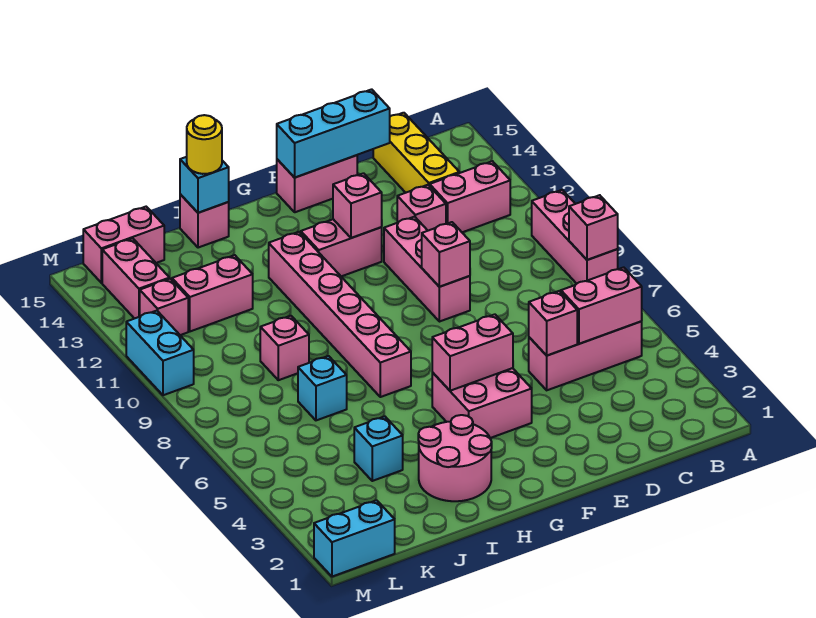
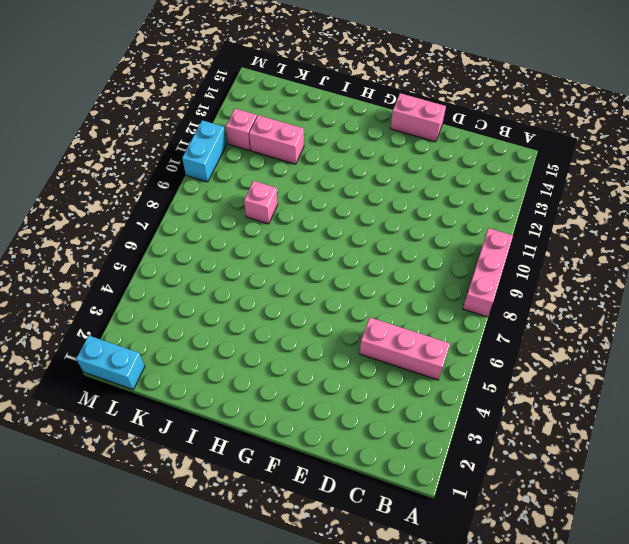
none -> pink brick B12:C12 level 1
none -> yellow brick C13:C15 level 1
none -> pink brick D12 level 1
none -> pink brick E9:E11 level 1

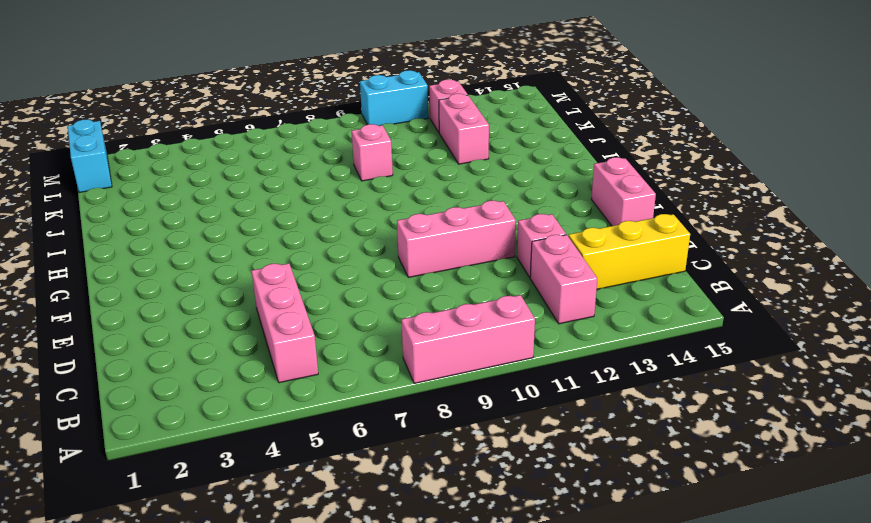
none -> pink brick F4:G5 level 1
none -> pink brick F12:G12 level 1
none -> pink round brick H2:I3 level 1
none -> pink brick H7:H12 level 1

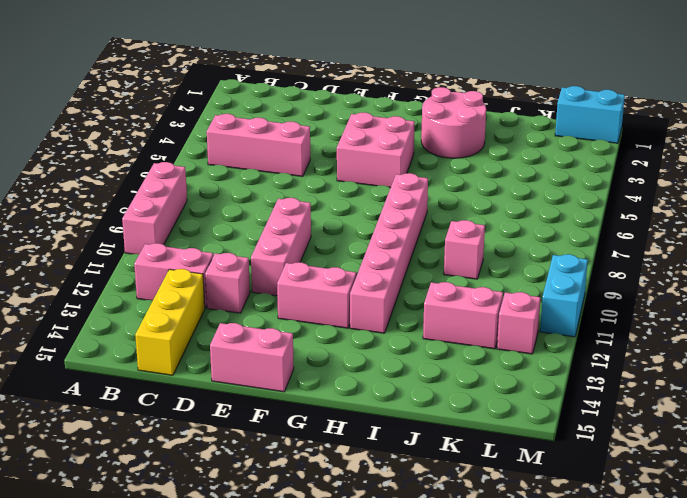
none -> pink brick I15 level 1
none -> cyan brick J4 level 1
none -> cyan brick J7 level 1
none -> pink brick K15:L15 level 1

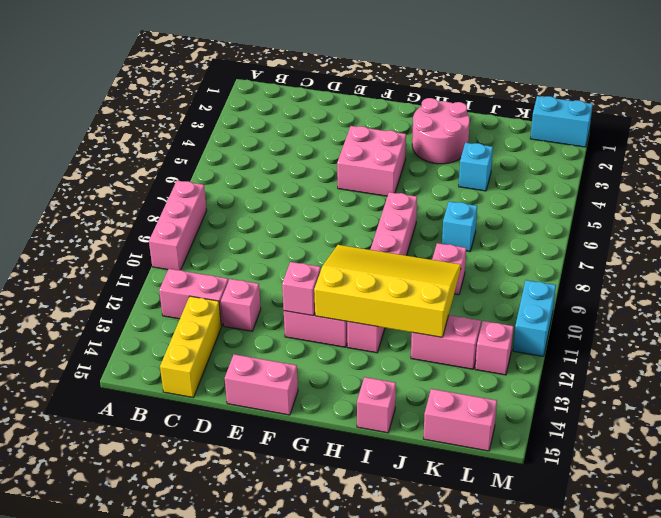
yellow slope G10:J12 level 2 top 12 -> none
none -> pink brick B5:D5 level 1
none -> pink brick E9:E11 level 1
none -> pink brick L13:L14 level 1
none -> pink brick A8 level 2

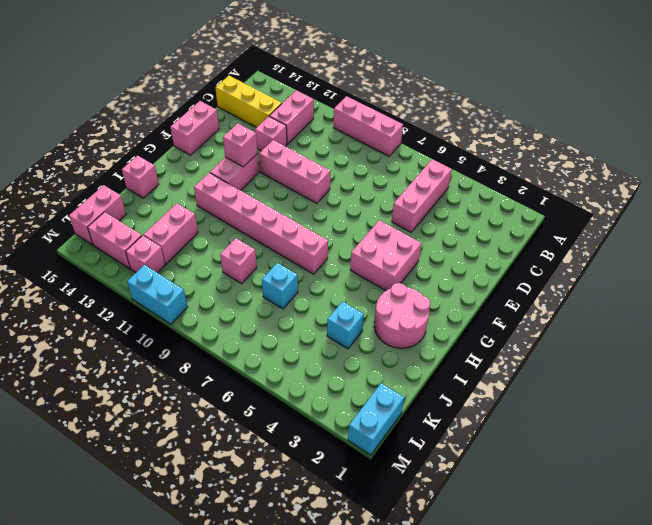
none -> pink brick A8 level 2
none -> pink brick B5:C5 level 2
none -> pink brick D5 level 2
none -> cyan brick D15:F15 level 2

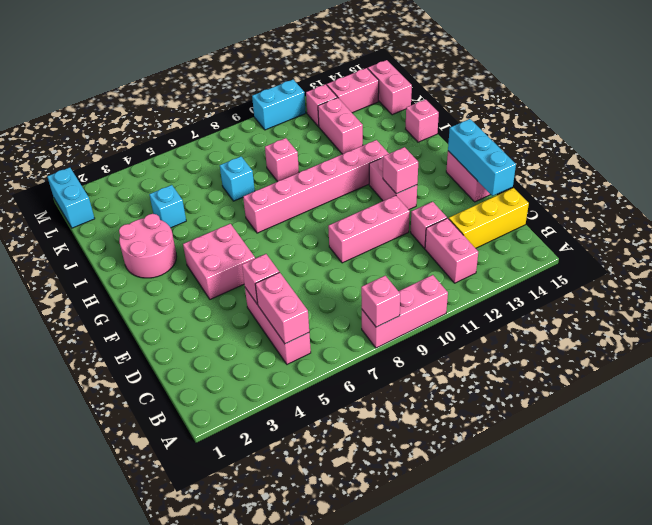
none -> pink brick E9 level 2
none -> pink brick F5:G5 level 2
none -> cyan brick I15 level 2
none -> yellow round brick I15 level 3

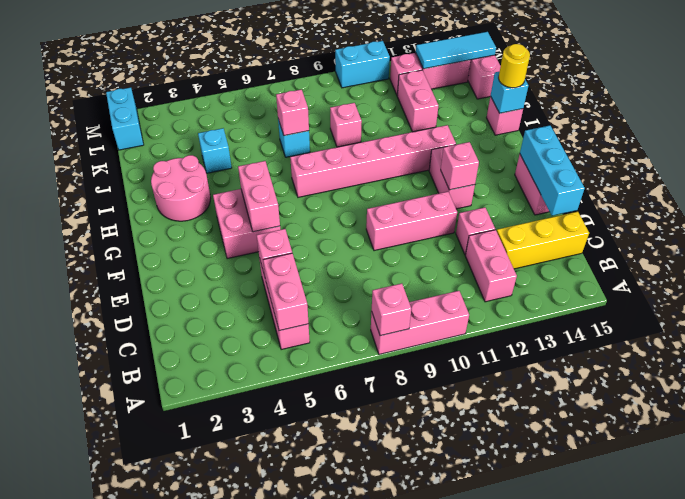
pink brick J7 level 2 -> pink brick E9 level 2
cyan tile L13:L15 level 2 -> none

